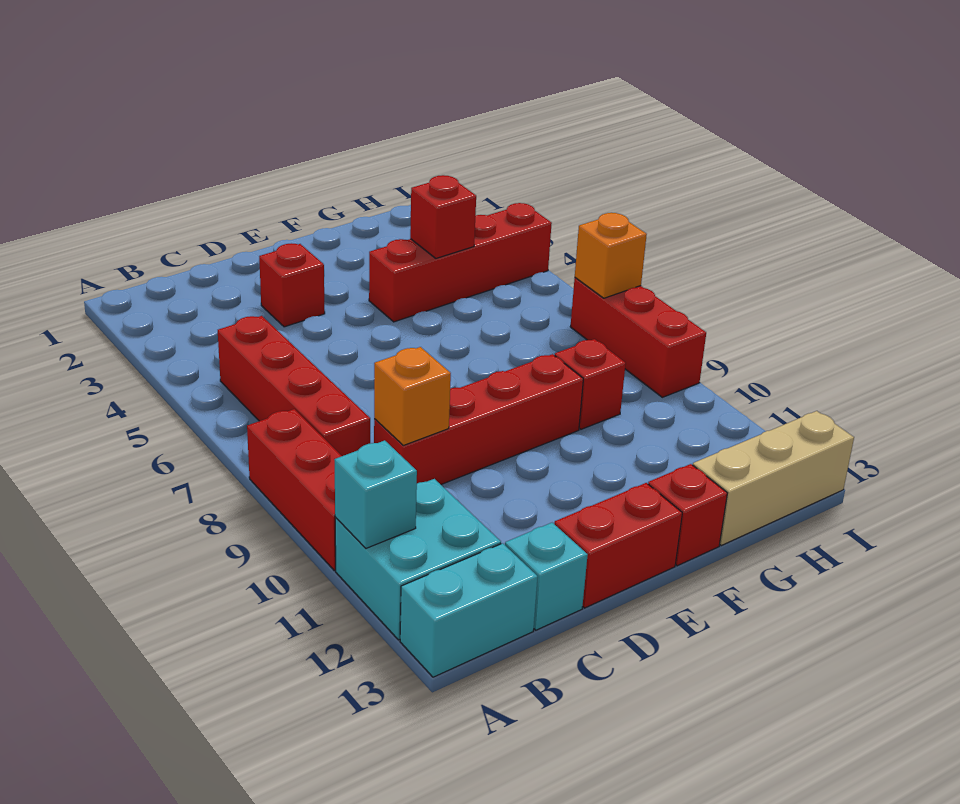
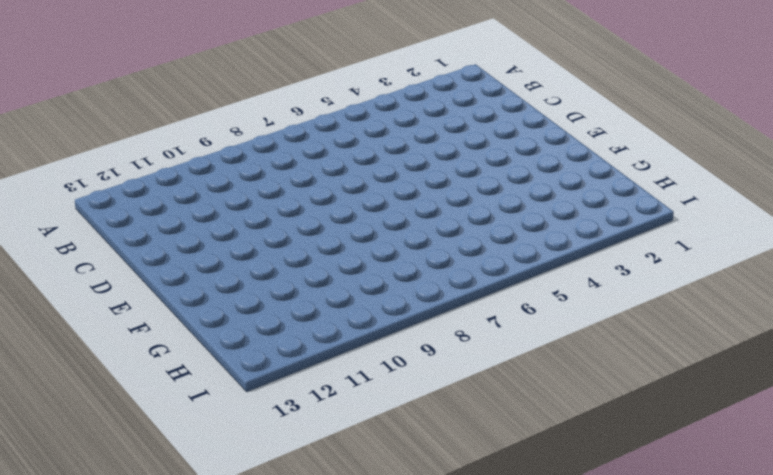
none -> red brick A8:A10 level 1
none -> cyan brick A11:B12 level 1
none -> cyan brick A13:B13 level 1

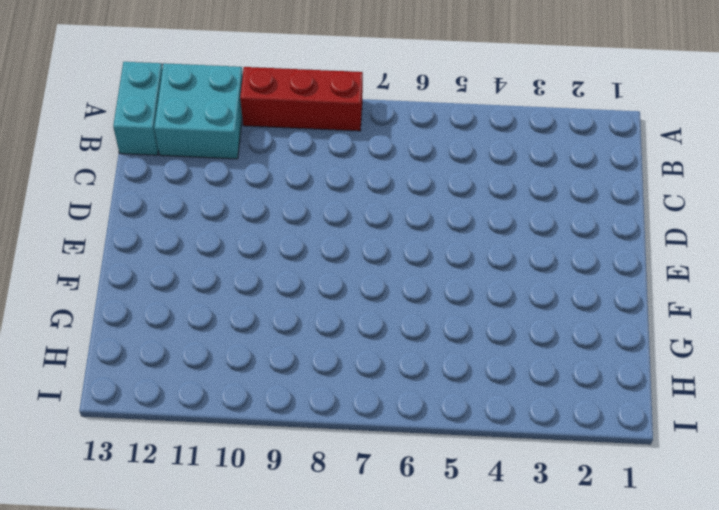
none -> red brick B5:B8 level 1
none -> red brick C9:F9 level 1
none -> cyan brick C13 level 1

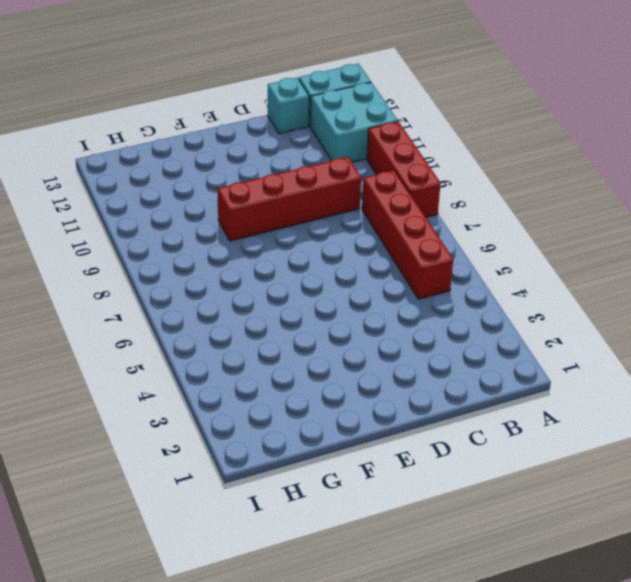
none -> red brick D3 level 1
none -> red brick D13:E13 level 1
none -> red brick F4:I4 level 1

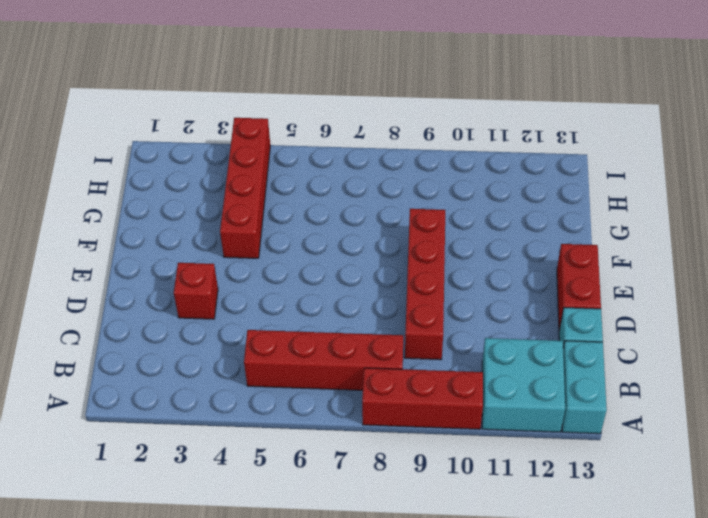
none -> red brick F13 level 1
none -> red brick G9 level 1
none -> tan brick G13:I13 level 1

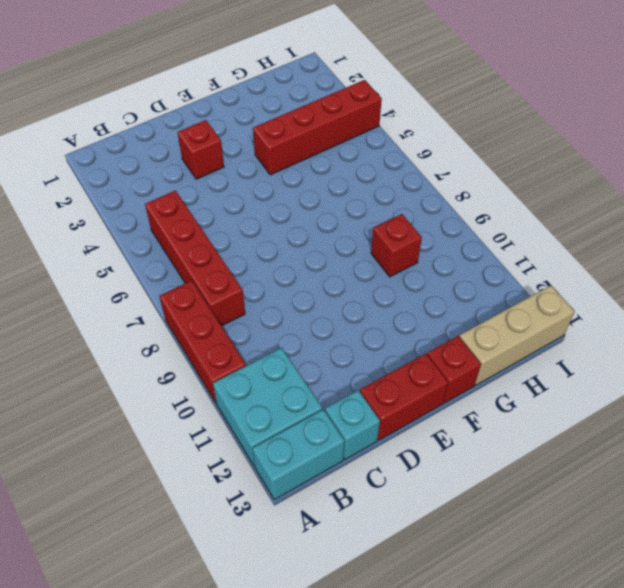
none -> red brick C9:F9 level 1
none -> red brick I7:I9 level 1
none -> cyan brick A11 level 2

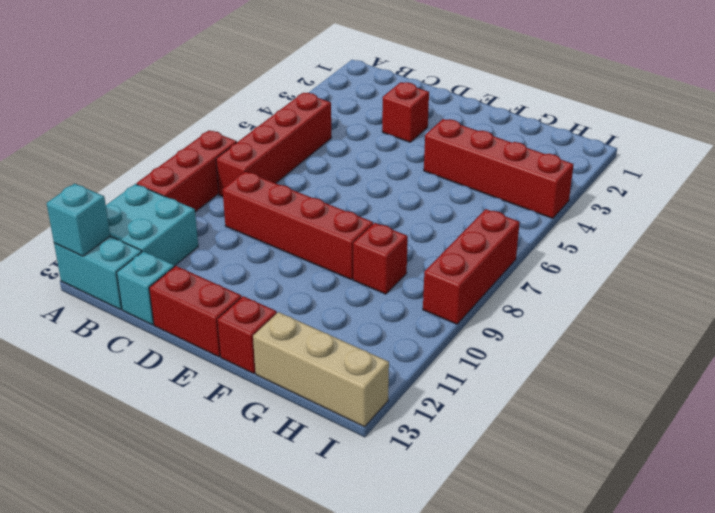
cyan brick A13 level 2 -> cyan brick A11 level 2
none -> orange brick C9 level 2
none -> red brick G4 level 2
none -> orange brick I7 level 2

